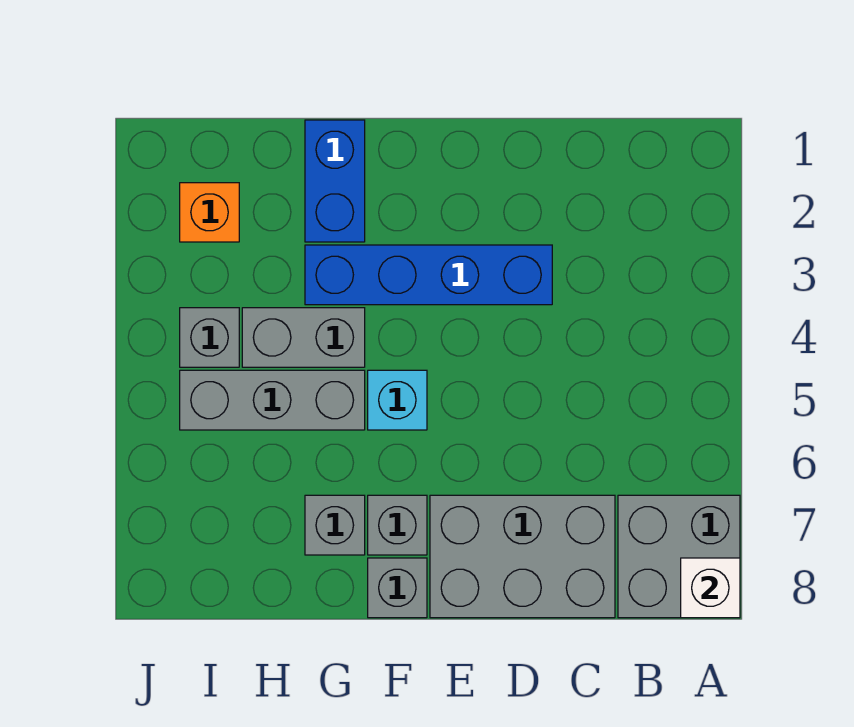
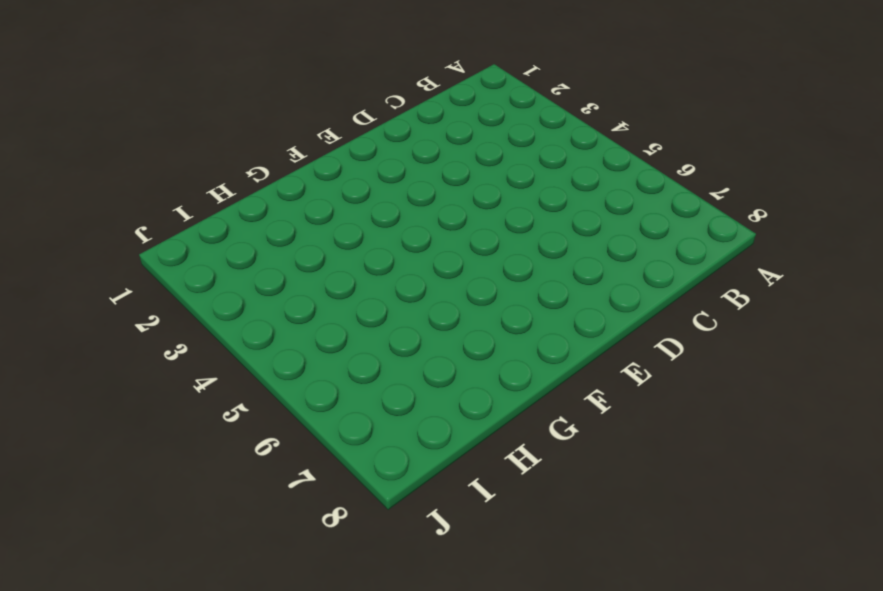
none -> grey brick A7:B8 level 1
none -> grey brick C7:E8 level 1
none -> blue brick D3:G3 level 1

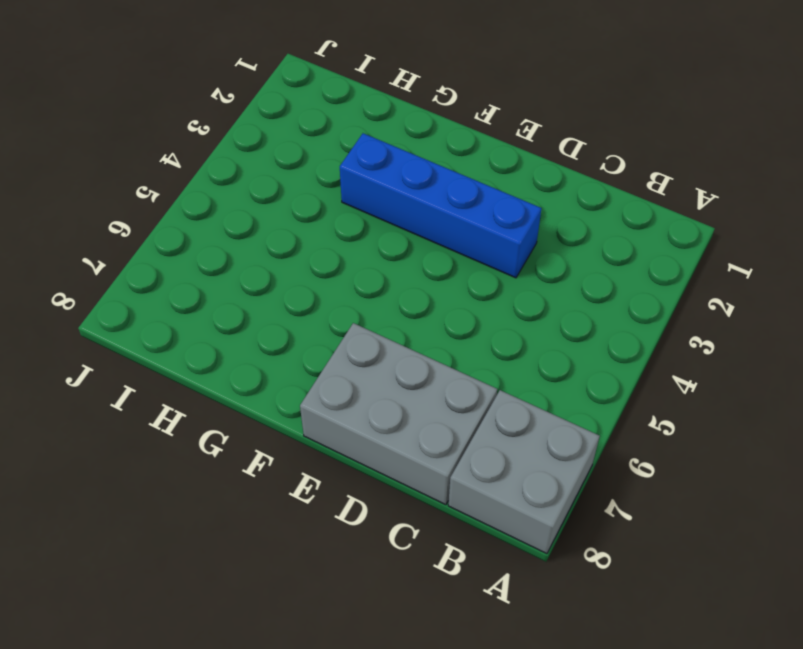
none -> cyan brick F5 level 1
none -> grey brick F7 level 1
none -> grey brick F8 level 1

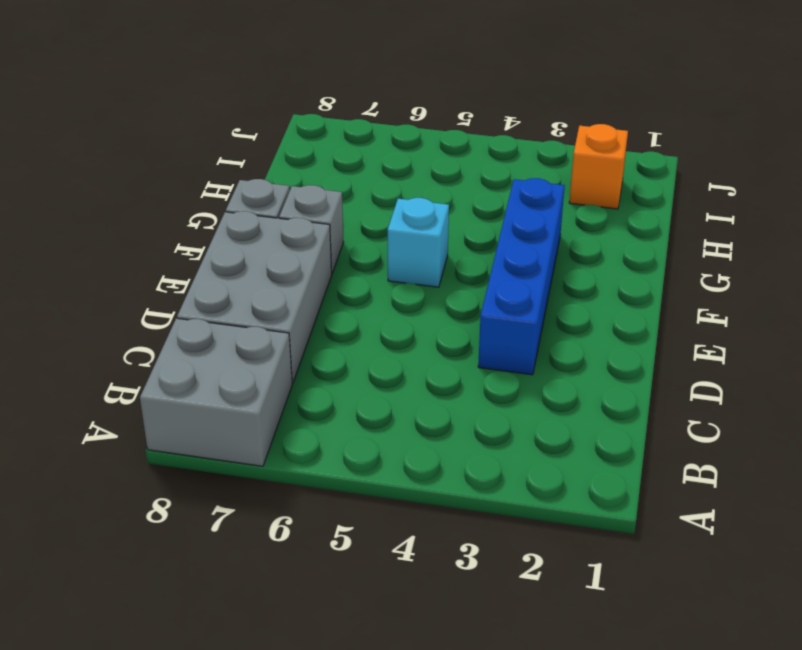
none -> blue brick G1:G2 level 1
none -> grey brick G4:H4 level 1
none -> grey brick G5:I5 level 1

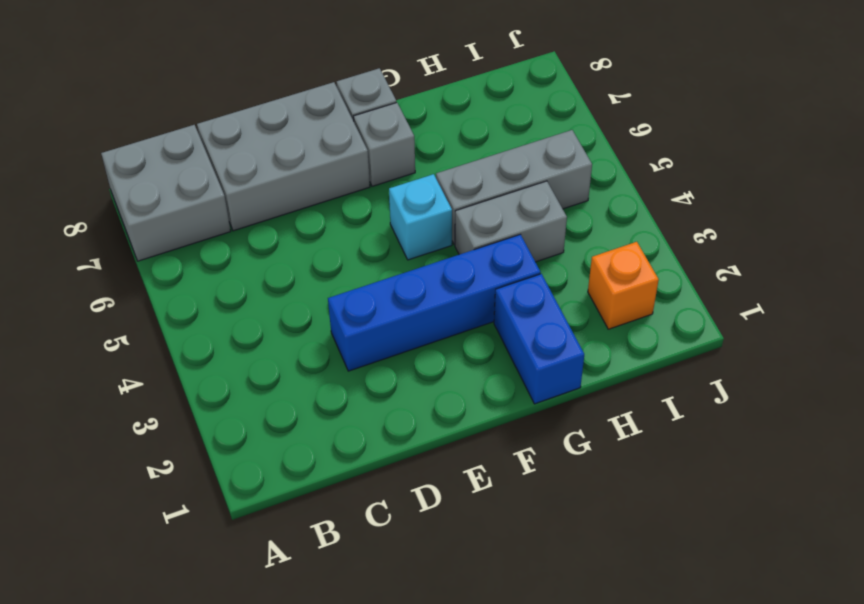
none -> grey brick G7 level 1
none -> grey brick I4 level 1
none -> white brick A8 level 2

